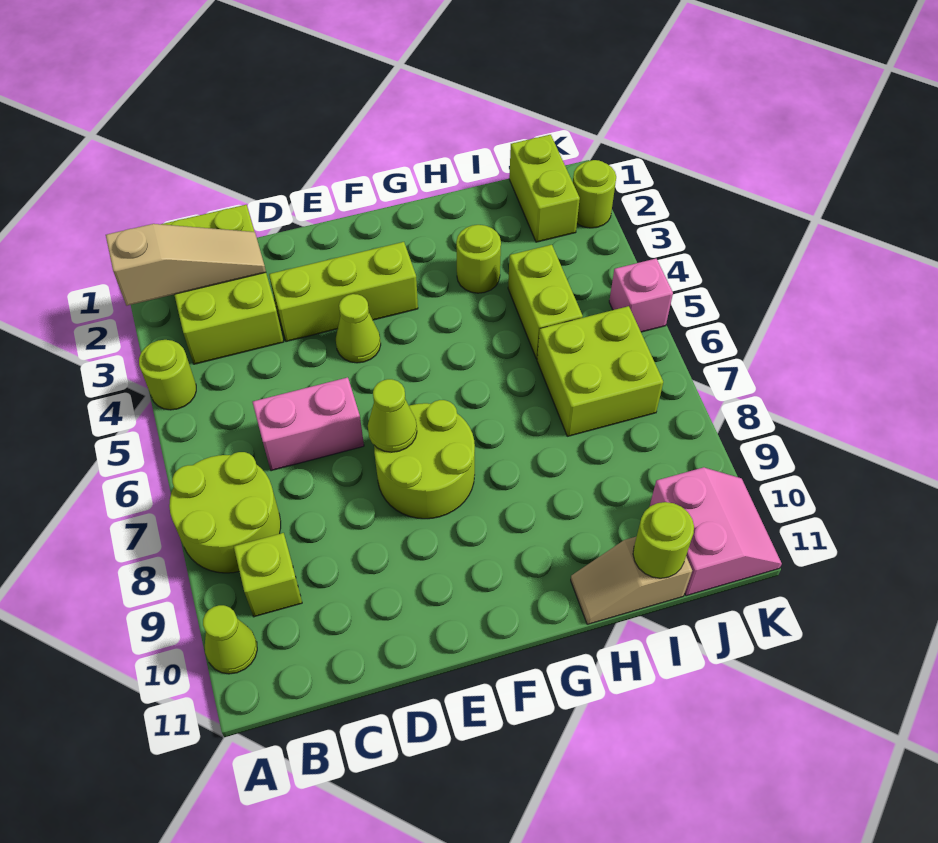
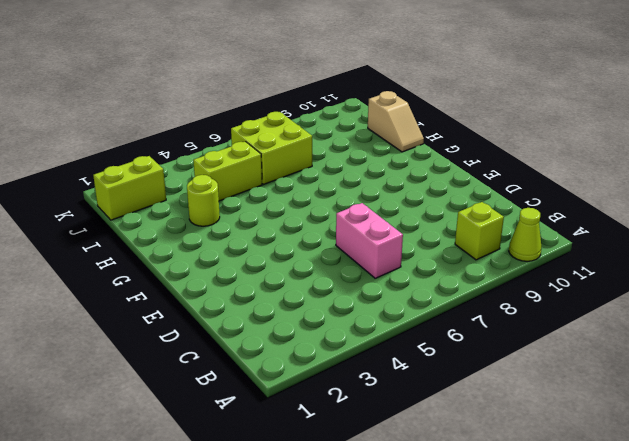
none -> lime round brick A4 level 1
none -> lime round brick A7:B8 level 1
none -> lime brick B1:C3 level 1

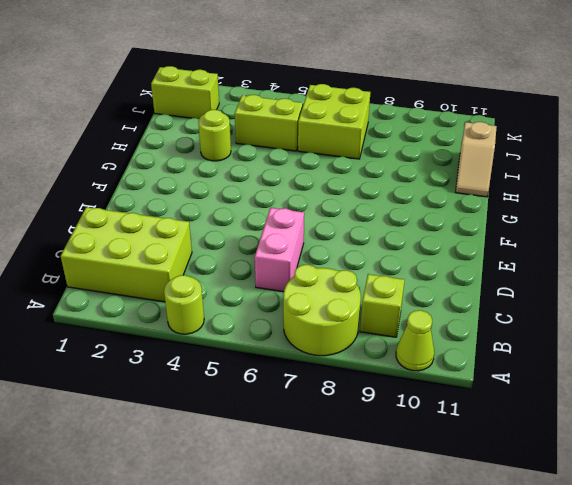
none -> lime brick D3:F3 level 1
none -> lime cone E4 level 1
none -> lime round brick E7:F8 level 1

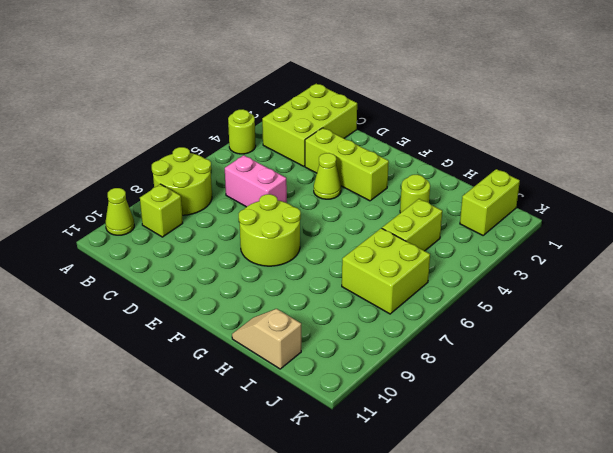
none -> pink slope J10:K11 level 1 top J
none -> lime round brick K2 level 1
none -> pink brick K5 level 1

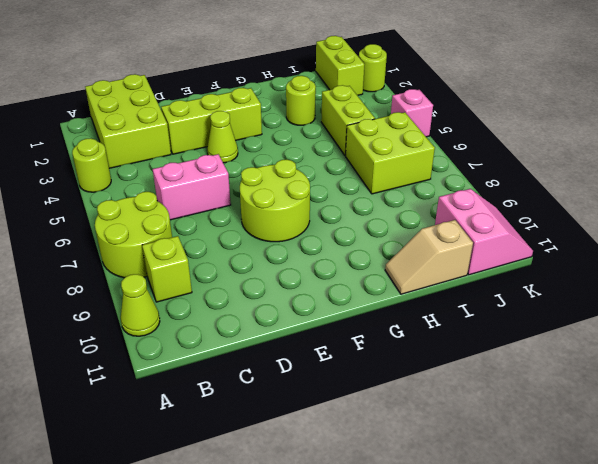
none -> tan slope A2:C2 level 2 top A
none -> lime cone E7 level 2
none -> lime round brick I11 level 2

